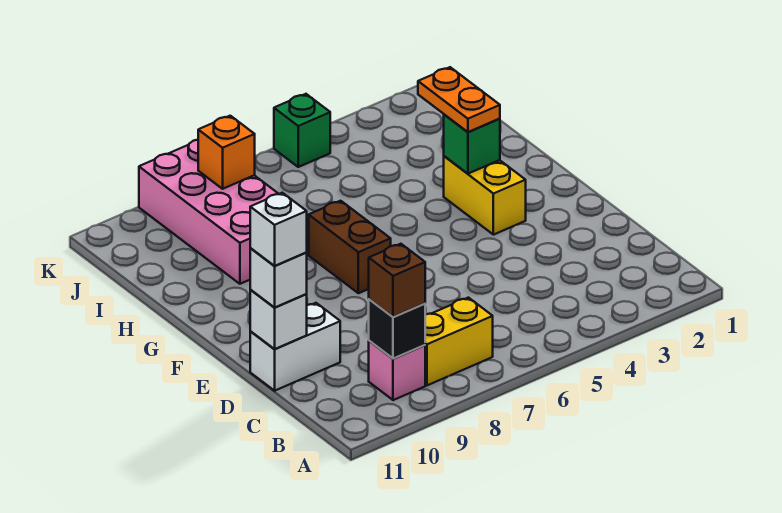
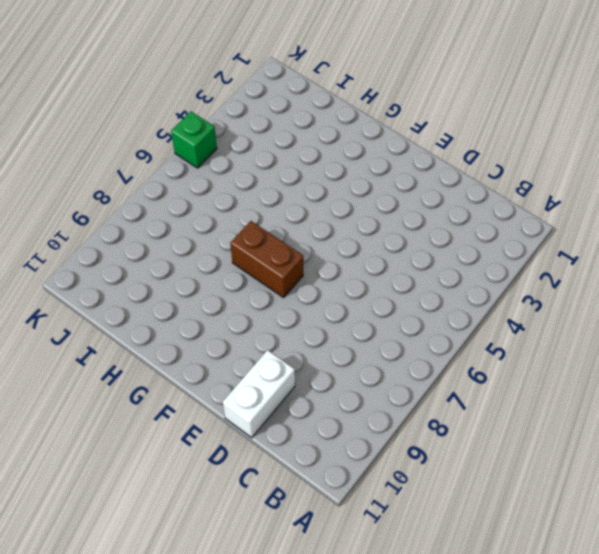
none -> yellow brick B7:B8 level 1
none -> pink brick B9 level 1
none -> yellow brick F3:G3 level 1

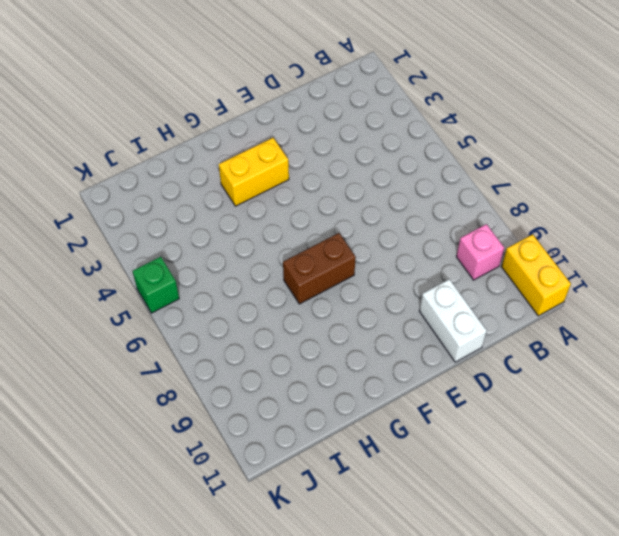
yellow brick A10:A11 level 1 -> yellow brick B7:B8 level 1
none -> pink brick H8:K9 level 1
none -> black brick B9 level 2
none -> white brick D11 level 2

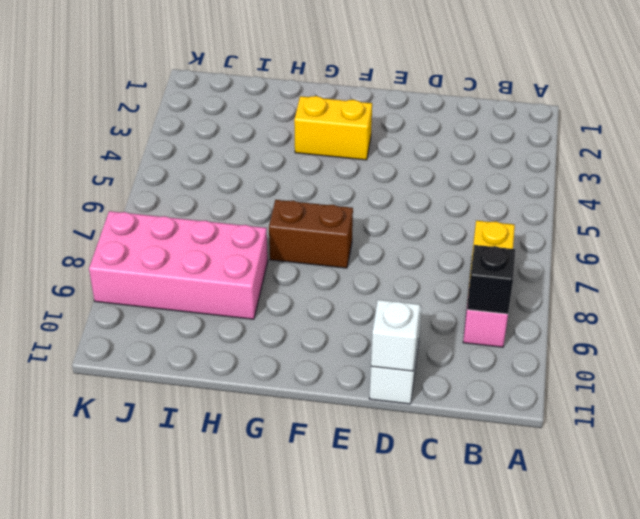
none -> green brick K5 level 1
none -> green brick G3 level 2
none -> orange brick J8 level 2

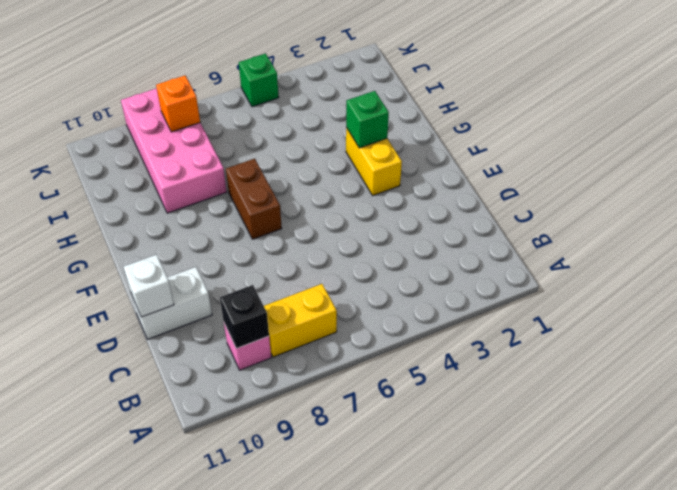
none -> brown brick B9 level 3
none -> white brick D11 level 3
none -> orange plate G3:H3 level 3

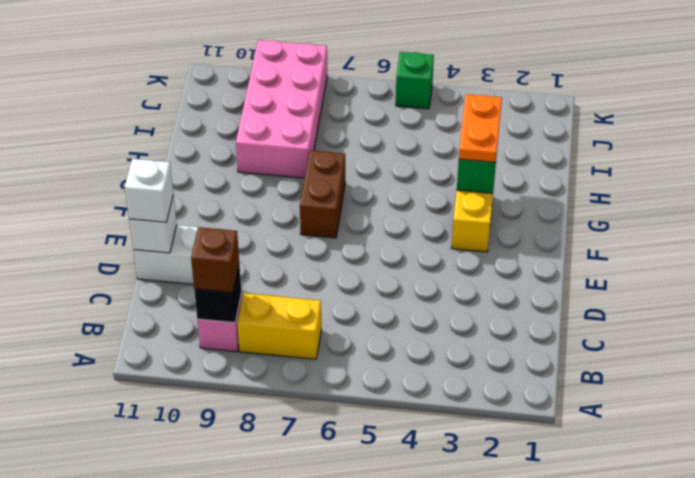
none -> orange brick J8 level 2
none -> white brick D11 level 4

